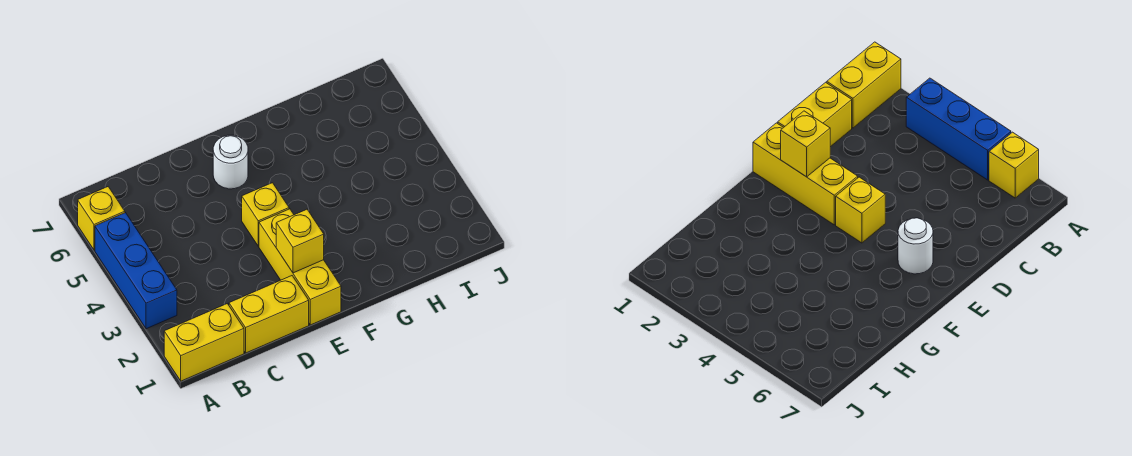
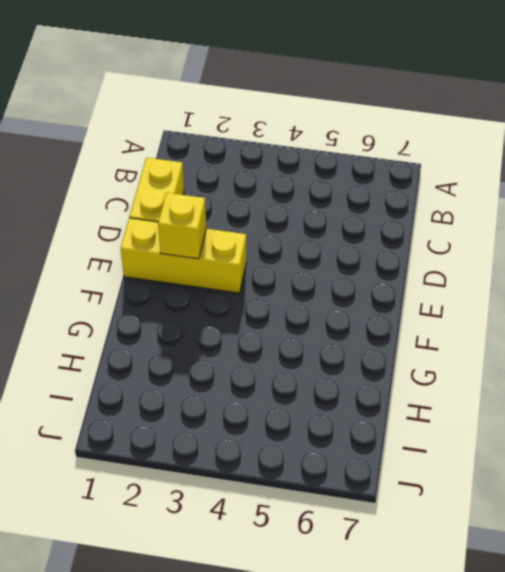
none -> yellow brick A1:B1 level 1
none -> blue brick A3:A5 level 1

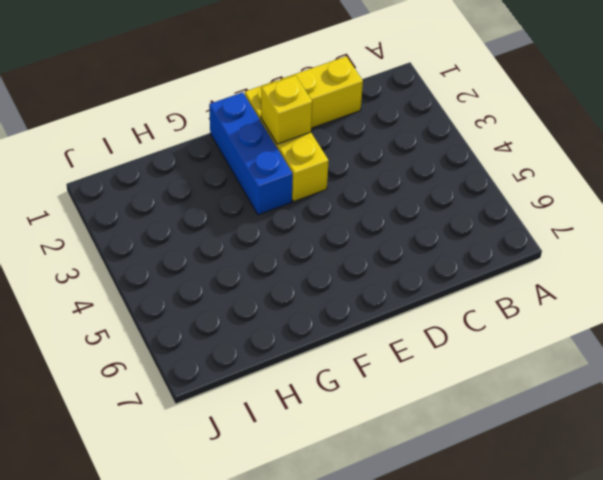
blue brick F1:F3 level 1 -> blue brick A3:A5 level 1
none -> yellow brick A1:B1 level 1
none -> yellow brick A6 level 1

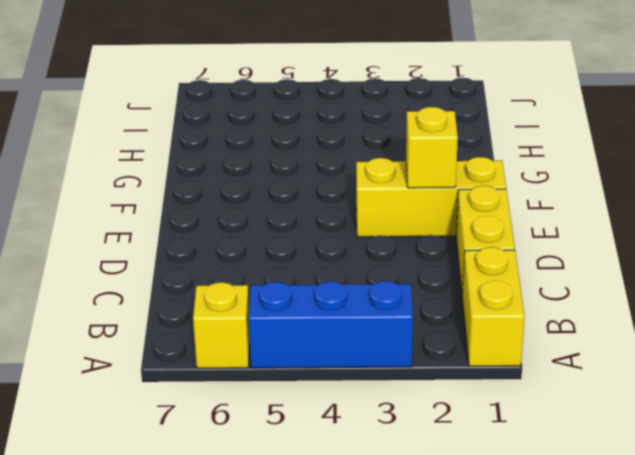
none -> yellow brick E4 level 1
none -> white round brick E6 level 1

